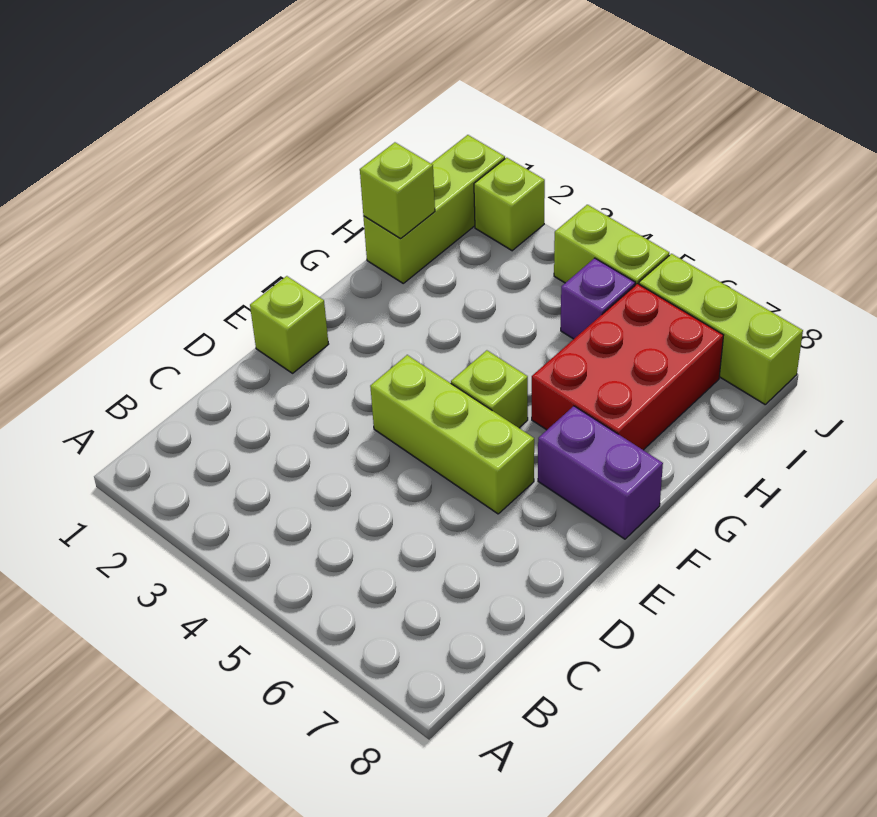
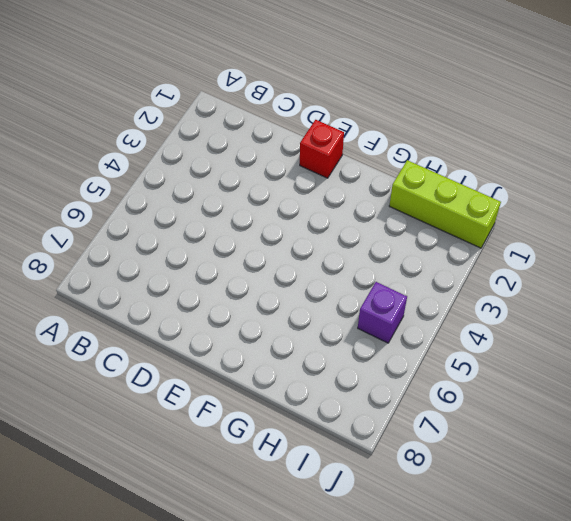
red brick E1 level 1 -> lime brick E1 level 1
none -> lime brick E4:E6 level 1
none -> lime brick F5 level 1

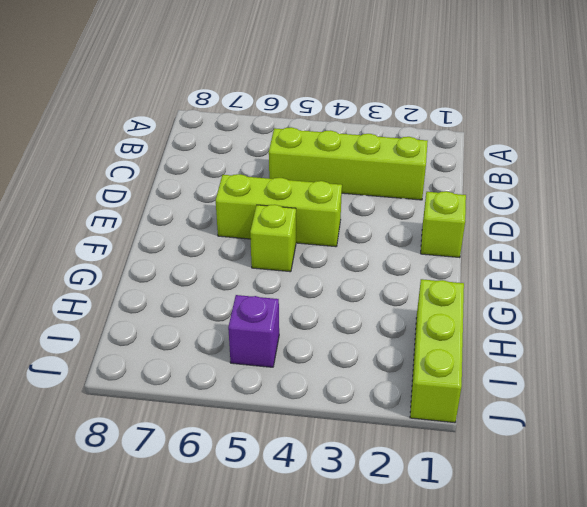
lime brick C2:C5 level 1 -> none
none -> purple brick F7:F8 level 1
none -> red brick G6:I7 level 1

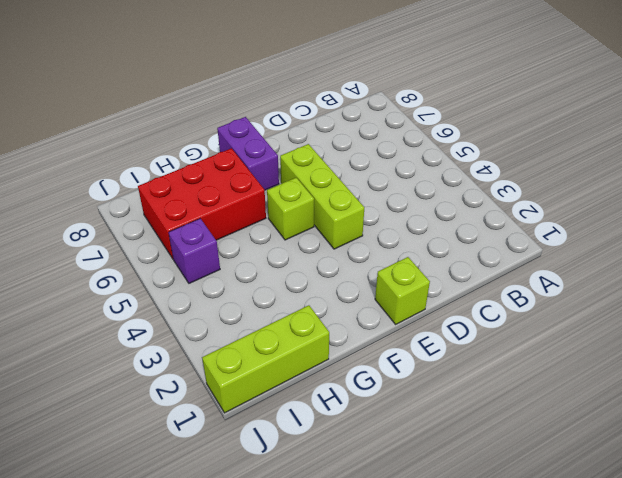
none -> lime brick J2 level 1
none -> lime brick J4:J5 level 1

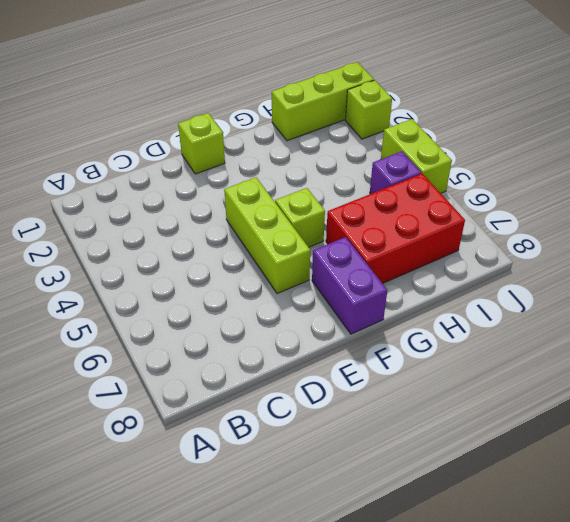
none -> lime brick J6:J8 level 1
none -> lime brick H1 level 2

